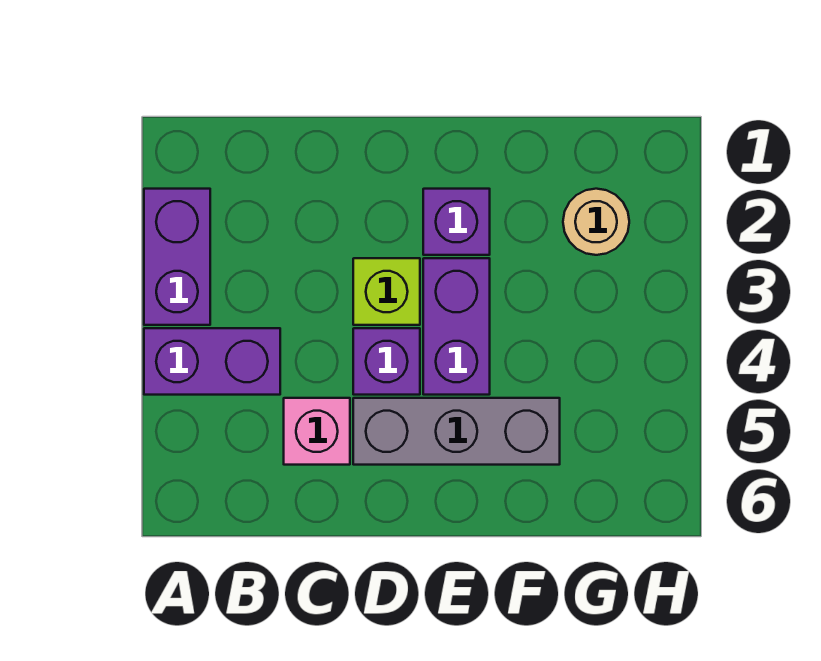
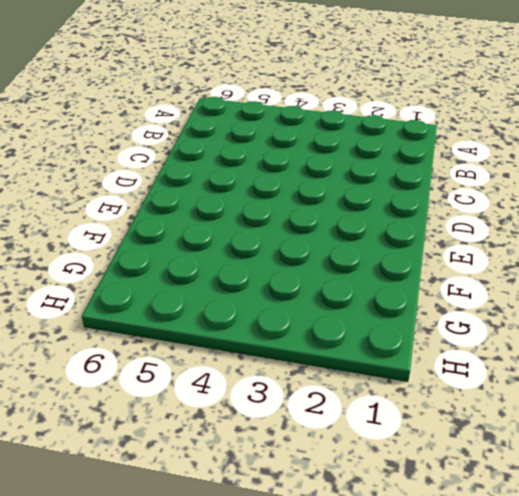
none -> purple brick A2:A3 level 1
none -> purple brick A4:B4 level 1

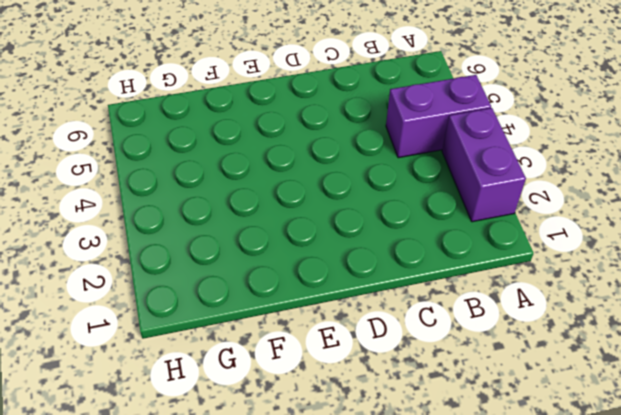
none -> pink brick C5 level 1
none -> lime brick D3 level 1

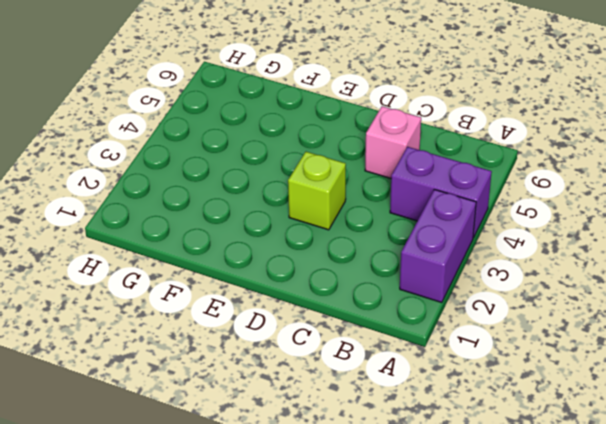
none -> purple brick D4 level 1
none -> grey brick D5:F5 level 1

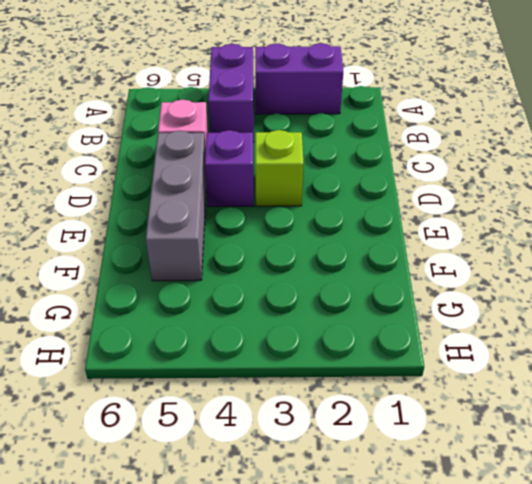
none -> purple brick E2 level 1
none -> purple brick E3:E4 level 1

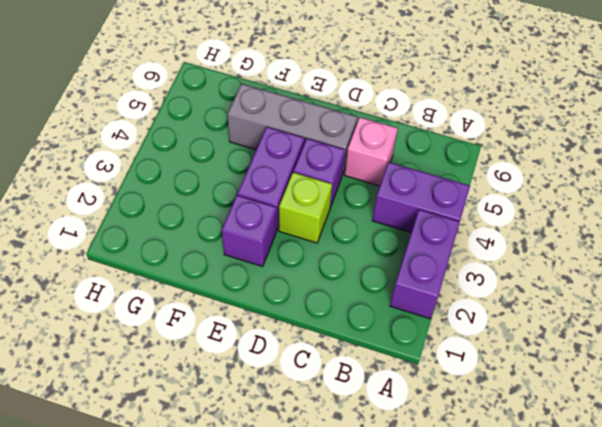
none -> tan round brick G2 level 1

